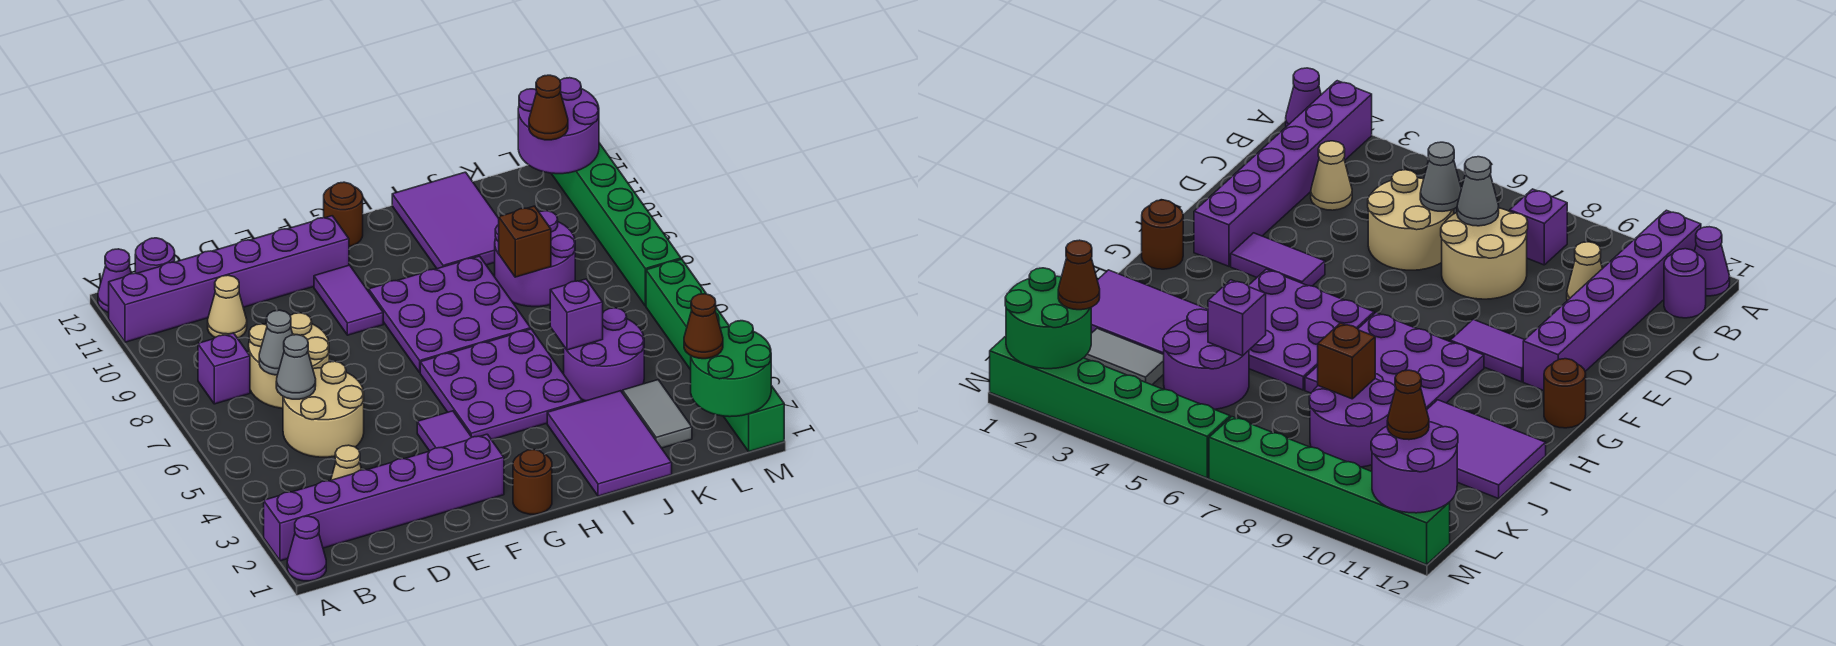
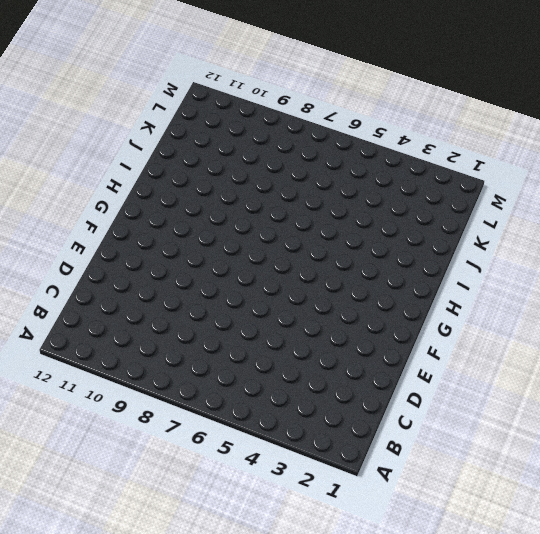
none -> purple cone A1 level 1
none -> purple brick A2:F2 level 1
none -> purple brick A11:F11 level 1
none -> purple cone A12 level 1

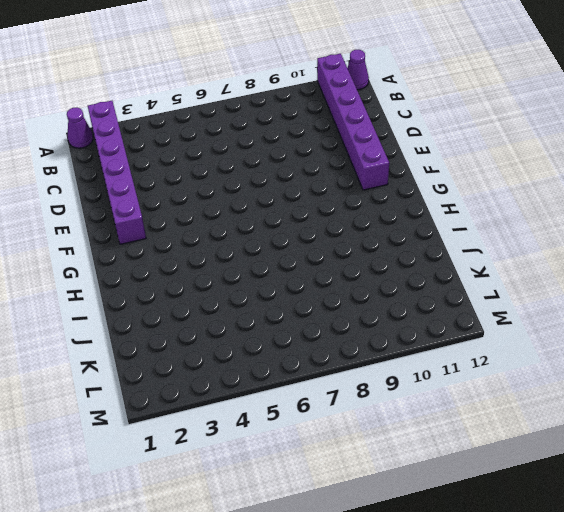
none -> purple brick B8 level 1
none -> purple round brick B12 level 1
none -> tan cone C3 level 1
none -> tan round brick C5:D6 level 1

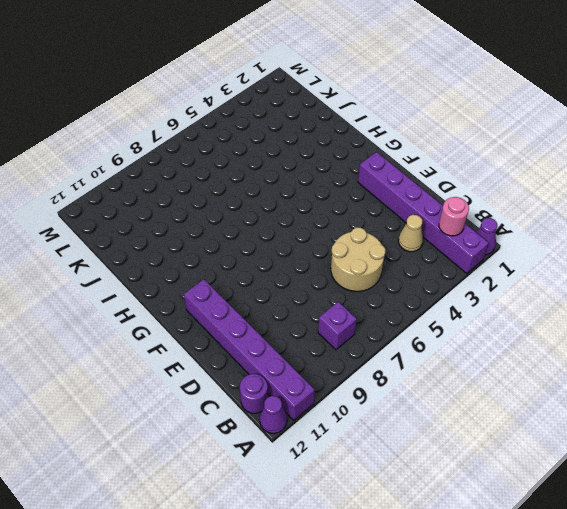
pink round brick B2 level 2 -> none
none -> tan round brick C7:D8 level 1
none -> tan cone C10 level 1
none -> purple tile F3:F4 level 1
none -> purple tile F9:F10 level 1

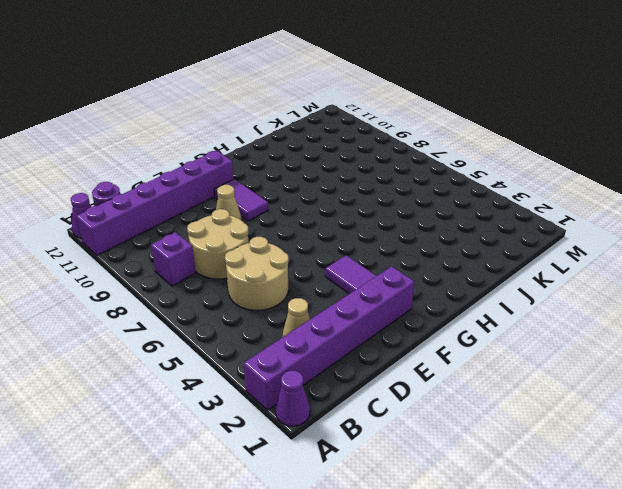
tan cone E9 level 1 -> tan cone C10 level 1
none -> brown round brick G1 level 1
none -> purple plate G4:I6 level 1
none -> purple plate G7:I9 level 1
none -> brown round brick G12 level 1

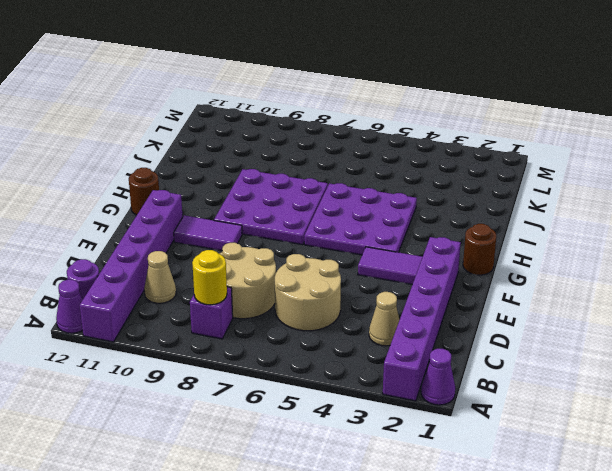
yellow round brick B8 level 2 -> none
none -> purple tile I1:J3 level 1
none -> purple tile I10:J12 level 1
none -> purple round brick J4:K5 level 1
none -> purple round brick J8:K9 level 1

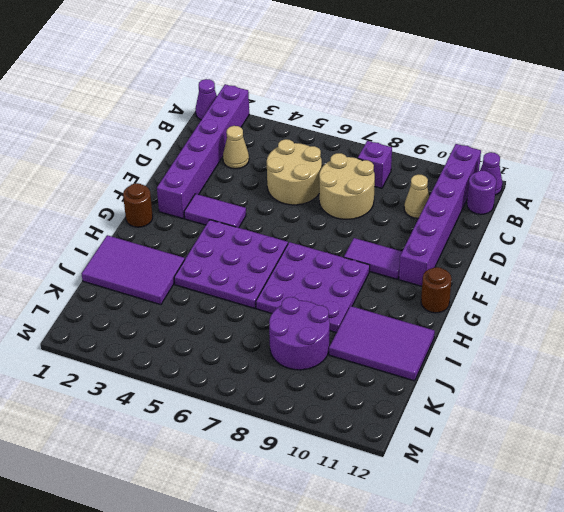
none -> purple round brick J4:K5 level 1
none -> grey tile K2:K3 level 1
none -> green brick M1:M6 level 1
none -> green brick M7:M12 level 1

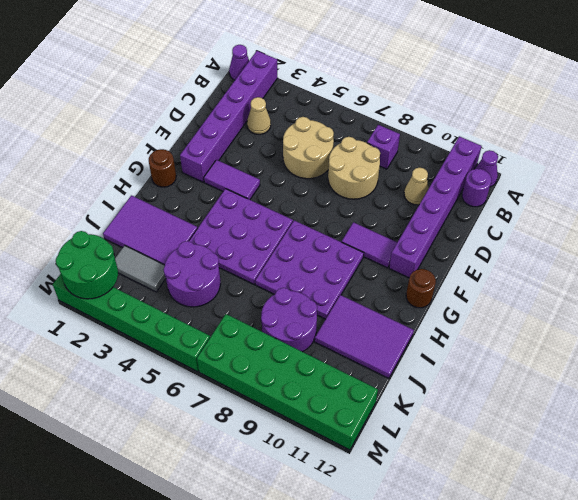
green brick L7:M12 level 1 -> green brick M7:M12 level 1
none -> grey cone C6 level 2
none -> grey cone C7 level 2
none -> purple brick J5 level 2
none -> brown brick J8 level 2

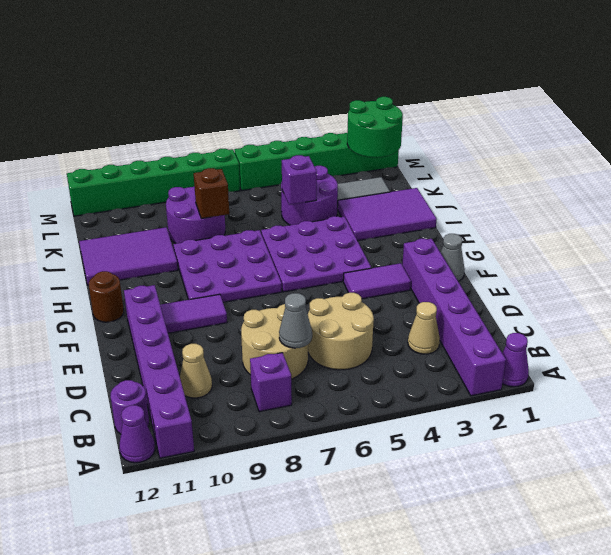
grey cone F1 level 1 -> grey cone C6 level 2
none -> brown round brick G1 level 1
none -> purple round brick L11:M12 level 2
none -> brown cone L2 level 3
none -> brown cone L11 level 3

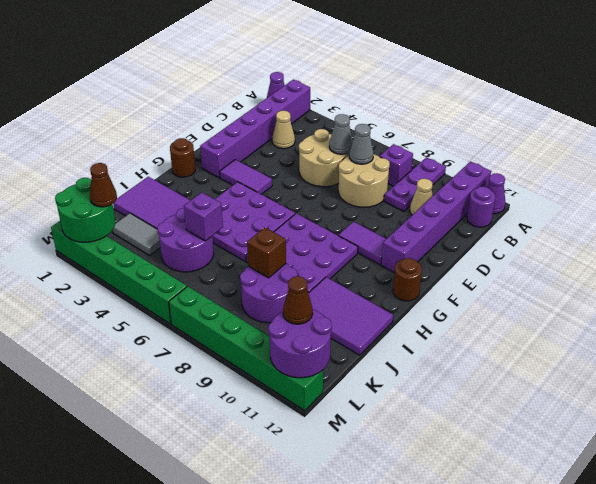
purple plate A9:C9 level 1 -> none

